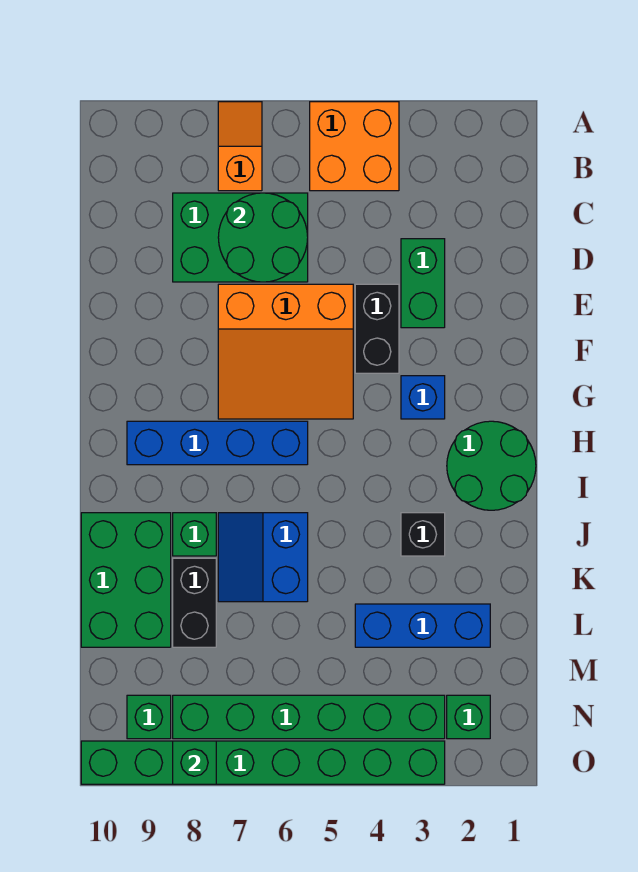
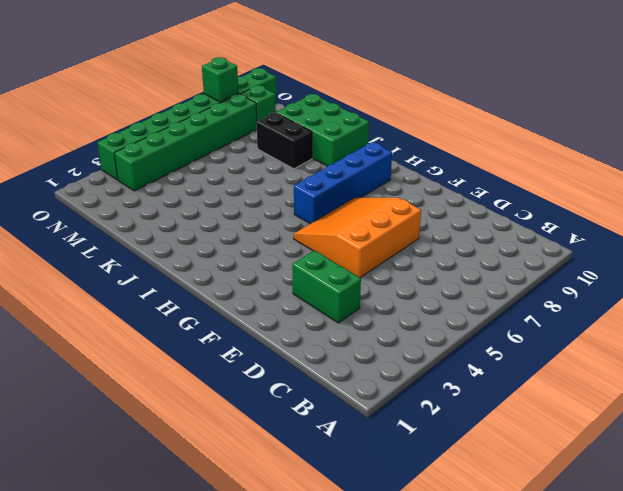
none -> orange brick A4:B5 level 1
none -> orange slope A7:B7 level 1 top B
none -> green brick C6:D8 level 1

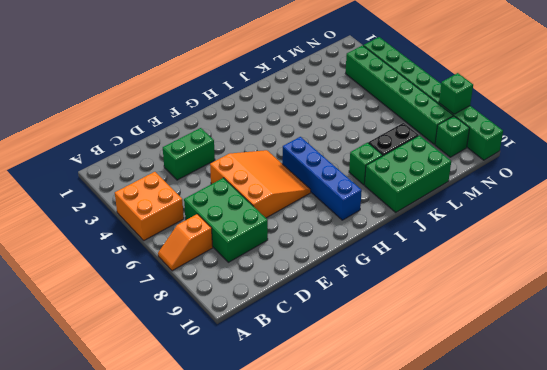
none -> black brick E4:F4 level 1
none -> blue brick G3 level 1
none -> green round brick H1:I2 level 1

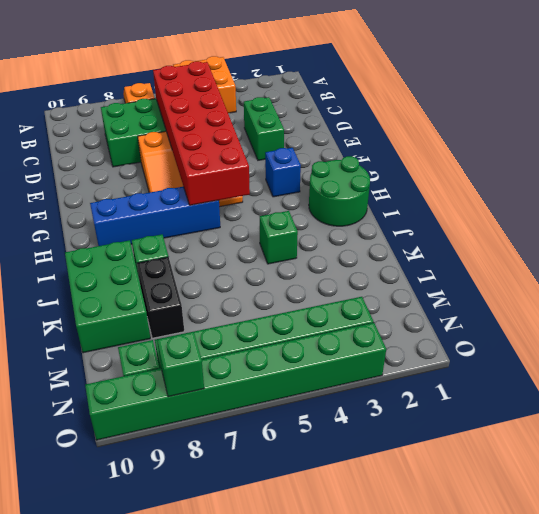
red brick C5:H6 level 2 -> green round brick C6:D7 level 2
green brick J4 level 1 -> green brick N2 level 1
none -> black brick E4:F4 level 1
none -> black brick J3 level 1
none -> blue slope J6:K7 level 1 top 6

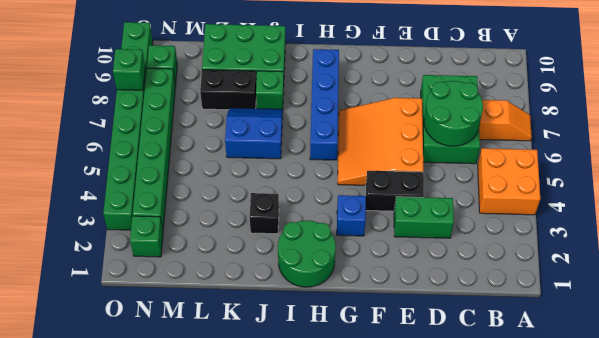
none -> blue brick L2:L4 level 1

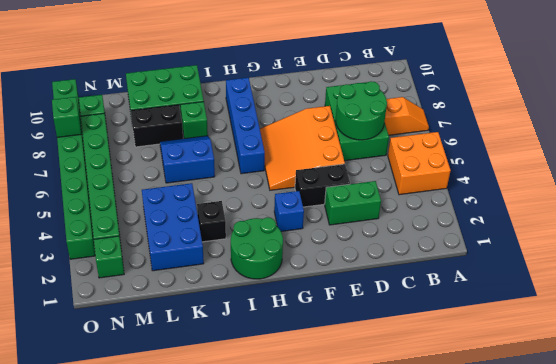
blue brick K2:L4 level 1 -> blue brick L2:L4 level 1

